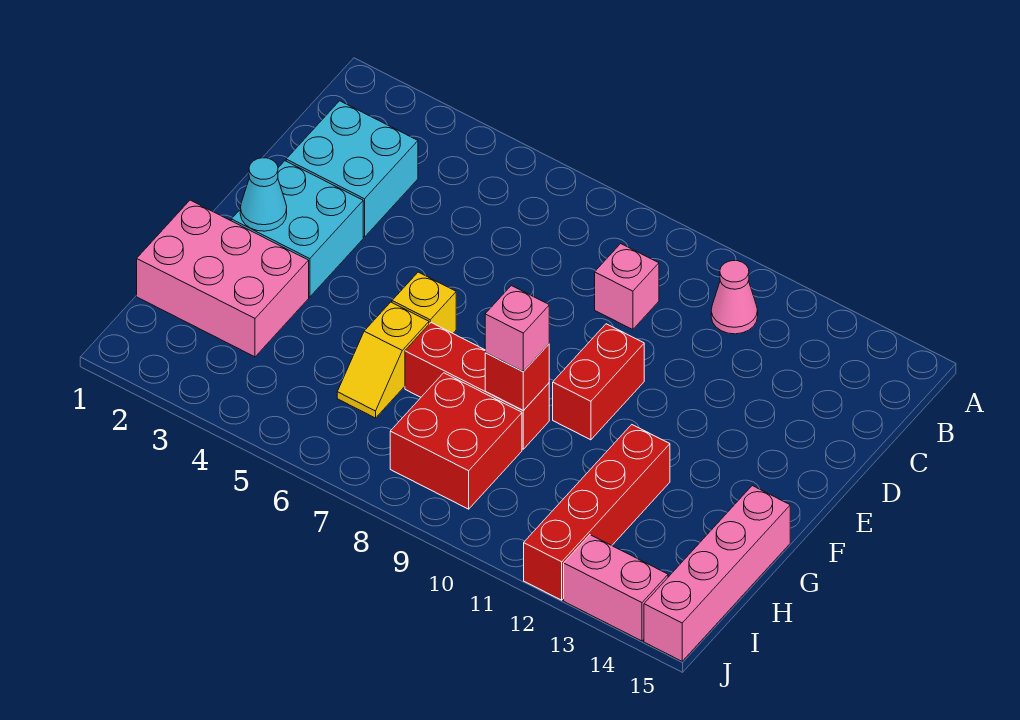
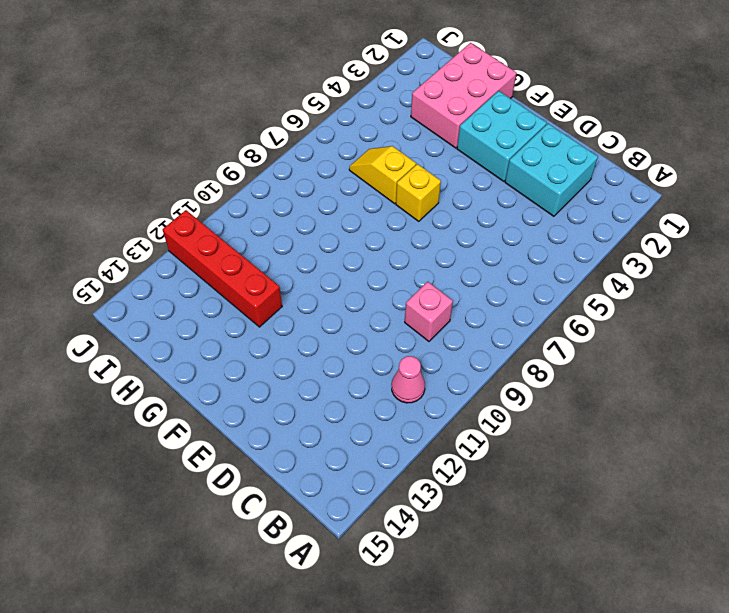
none -> red brick E10:F10 level 1
none -> red brick G7:G9 level 1
none -> pink brick G15:J15 level 1

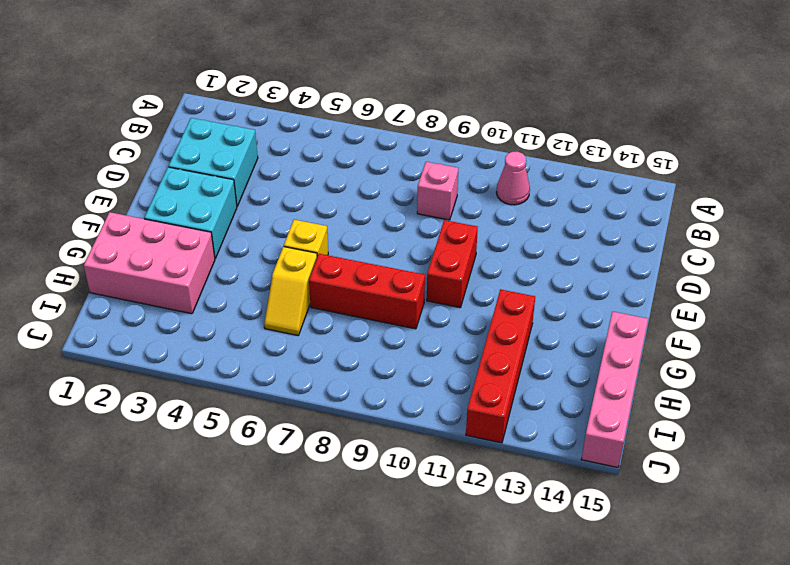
none -> red brick H8:I9 level 1
none -> pink brick J13:J14 level 1
none -> cyan cone F2 level 2

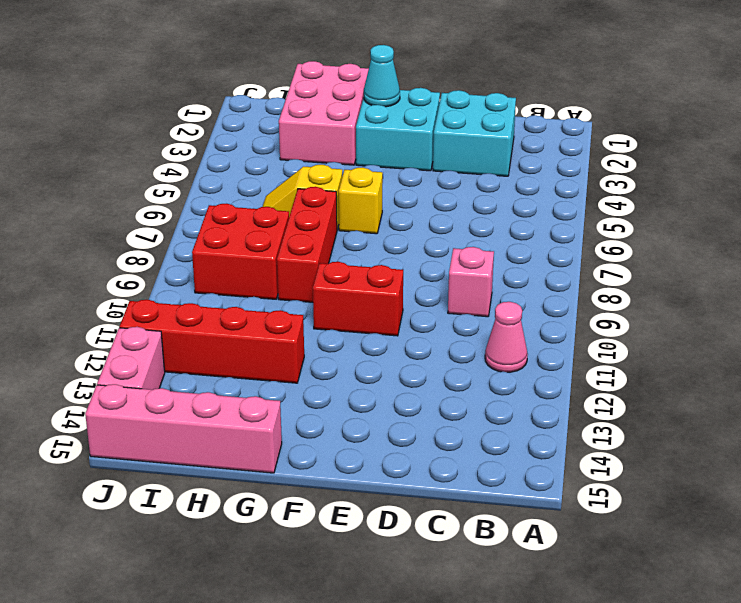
none -> red brick G9 level 2
none -> pink brick G9 level 3

